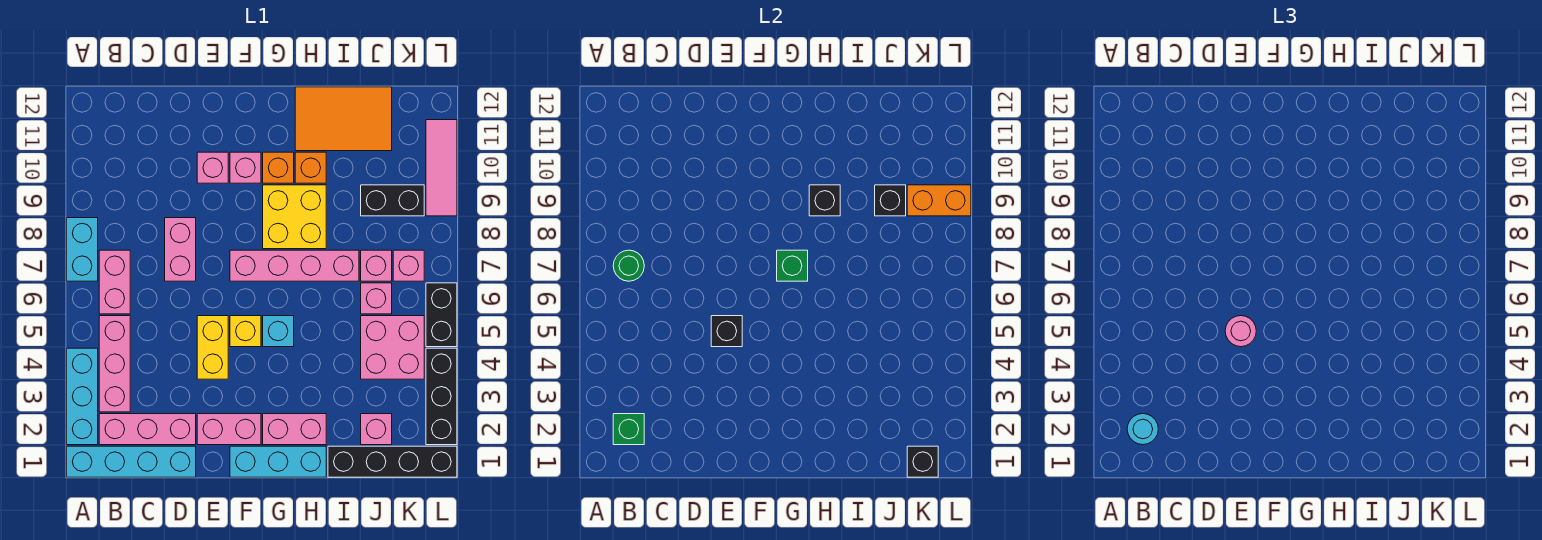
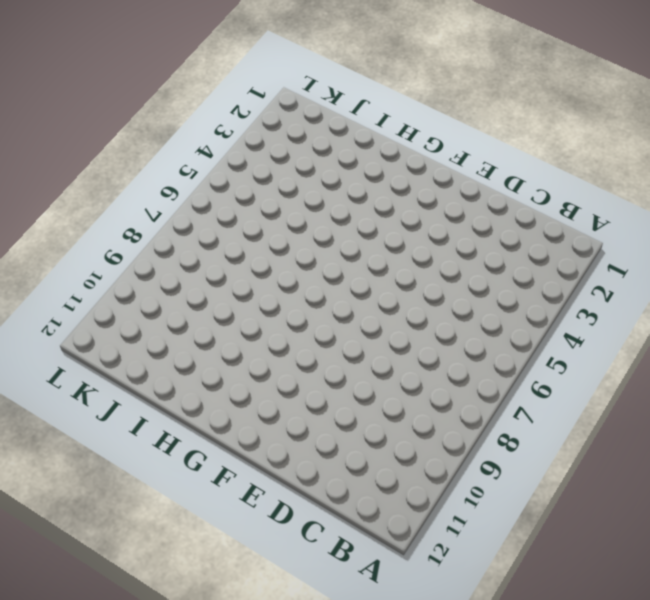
none -> cyan brick A1:D1 level 1
none -> cyan brick A2:A4 level 1
none -> cyan brick A7:A8 level 1
none -> pink brick B2:D2 level 1

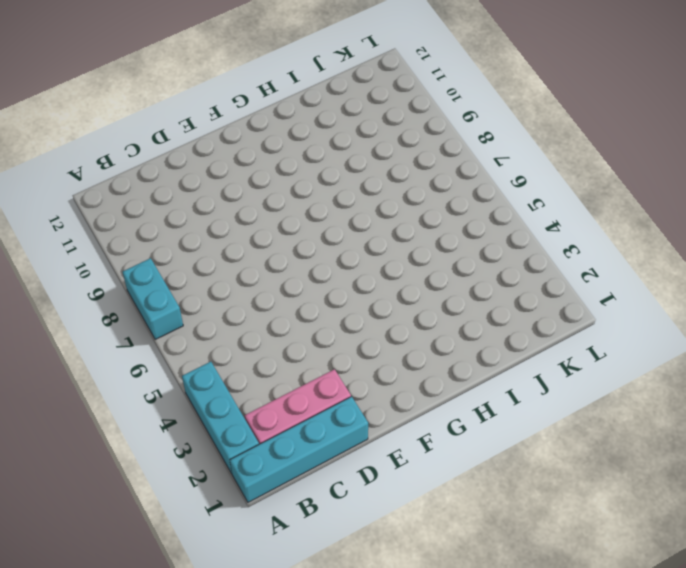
none -> pink brick B3:B5 level 1
none -> pink brick B6:B7 level 1
none -> pink brick D7:D8 level 1
none -> pink brick E2:F2 level 1

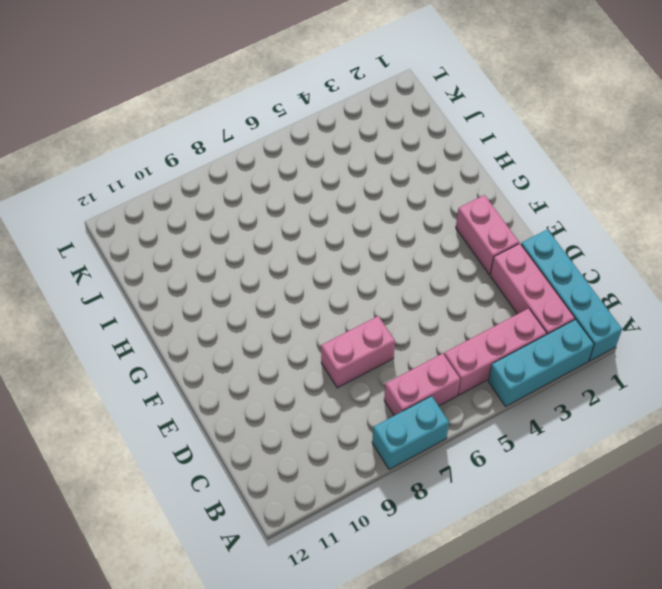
none -> yellow brick E4:E5 level 1
none -> pink brick E10 level 1
none -> cyan brick F1:H1 level 1
none -> yellow brick F5 level 1

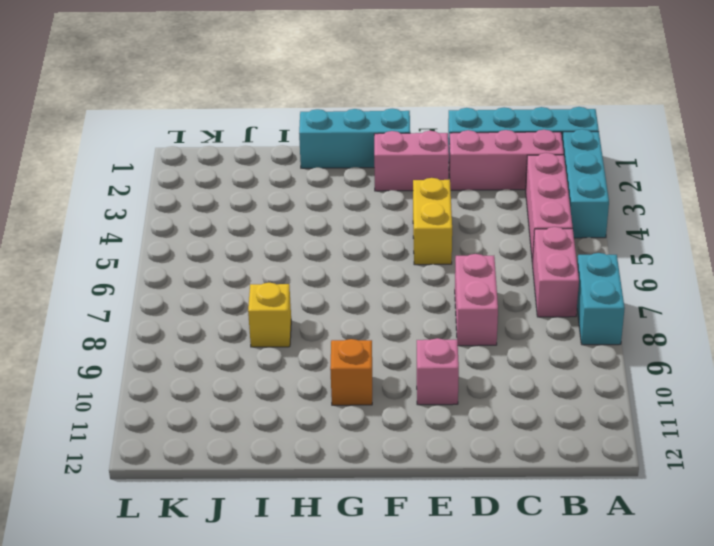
yellow brick I8 level 1 -> yellow brick F5 level 1
none -> pink brick F7:I7 level 1
none -> pink brick F10 level 1
none -> pink brick G2:H2 level 1
none -> cyan brick G5 level 1

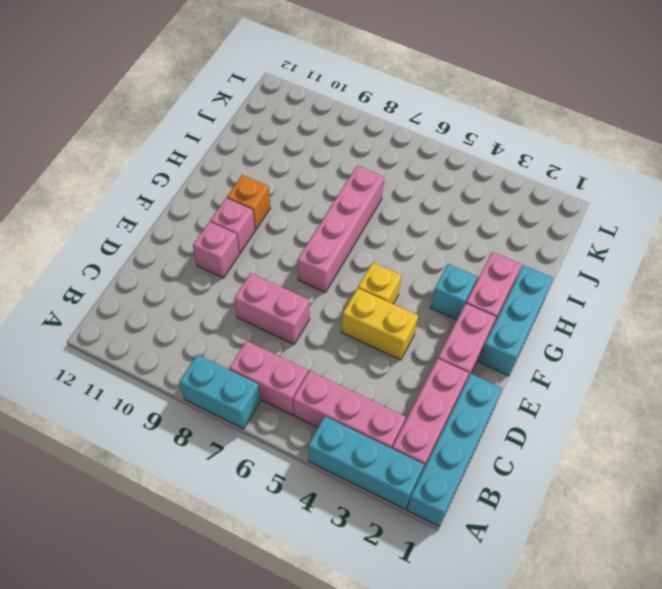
cyan brick G3 level 1 -> cyan brick G5 level 1
none -> yellow brick G8:H9 level 1
none -> orange brick H10 level 1
none -> orange tile H11:J12 level 1
none -> black brick I1:L1 level 1

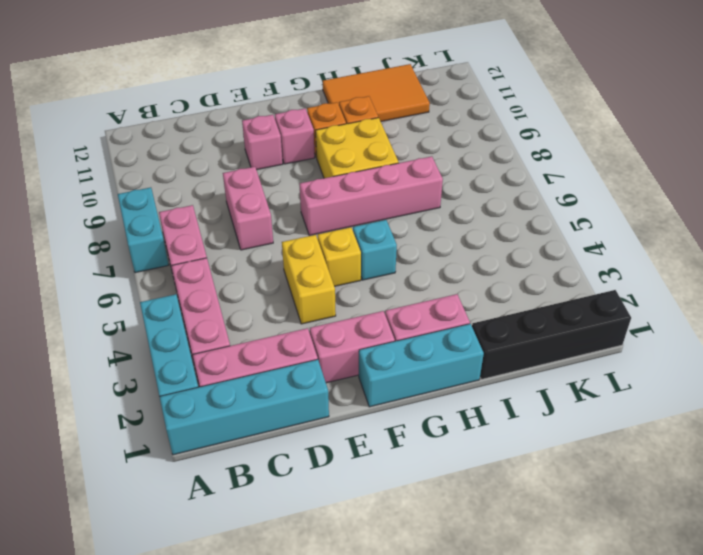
none -> pink brick J2 level 1
none -> pink brick J4:K5 level 1
none -> pink brick J6 level 1
none -> pink brick J7 level 1

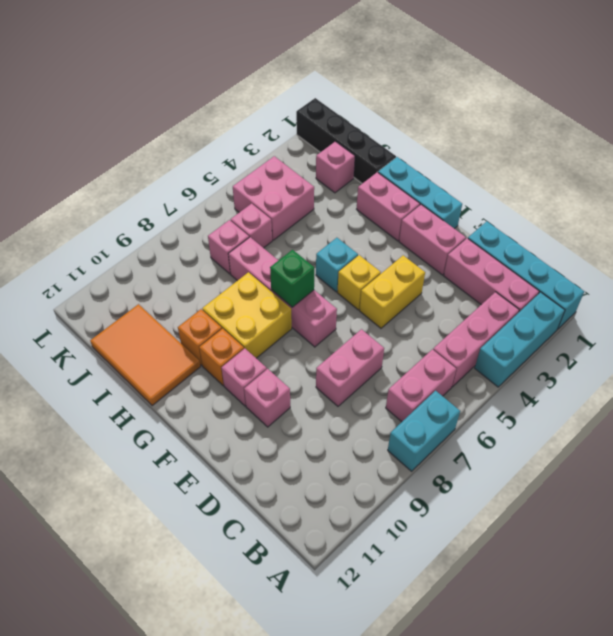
none -> black brick J9:K9 level 1
none -> pink brick K7 level 1
none -> black brick L2:L4 level 1
none -> black brick L5:L6 level 1

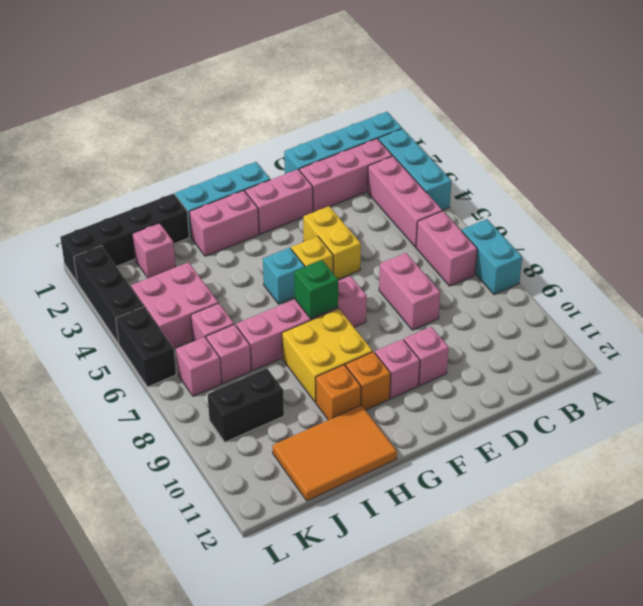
none -> pink tile L9:L11 level 1
none -> green brick B2 level 2
none -> green round brick B7 level 2
none -> black brick E5 level 2

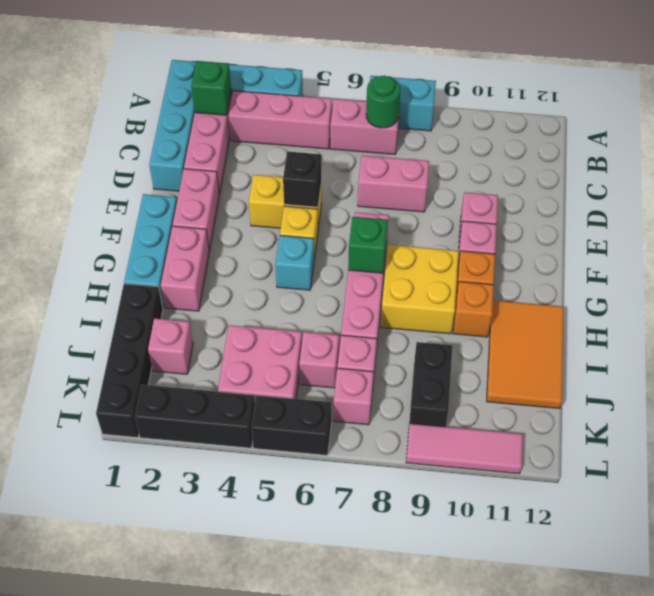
none -> black brick H9 level 2
none -> black brick J9 level 2
none -> black brick K1 level 2
none -> orange brick K9:L9 level 2

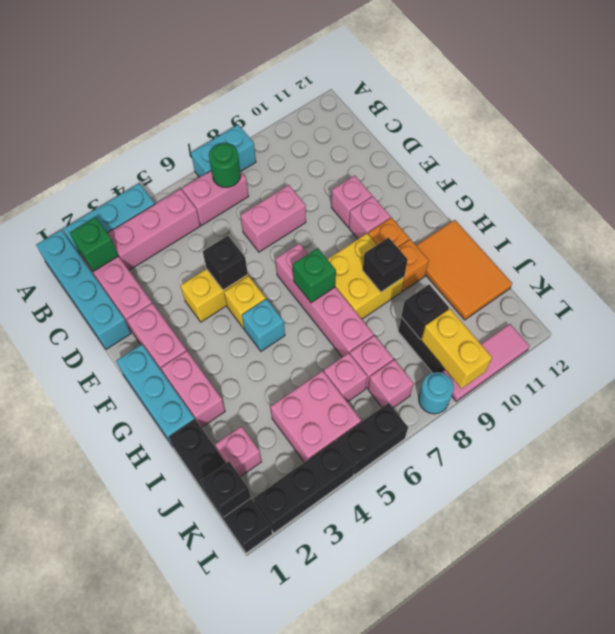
yellow brick K9:L9 level 2 -> orange brick K9:L9 level 2
cyan round brick L8 level 1 -> cyan round brick B2 level 3
none -> pink round brick E5 level 3

